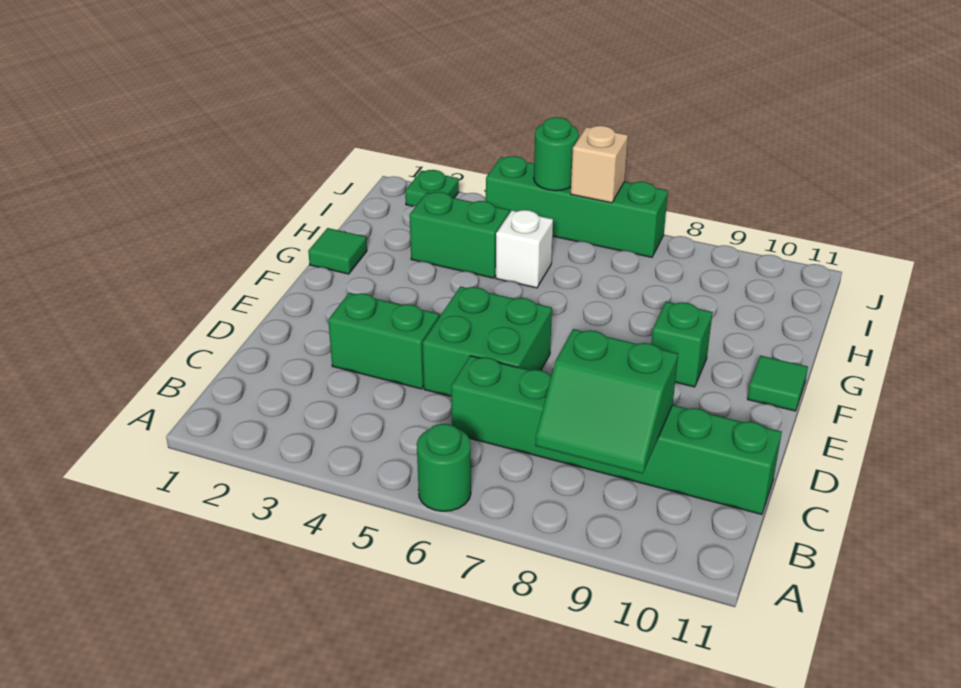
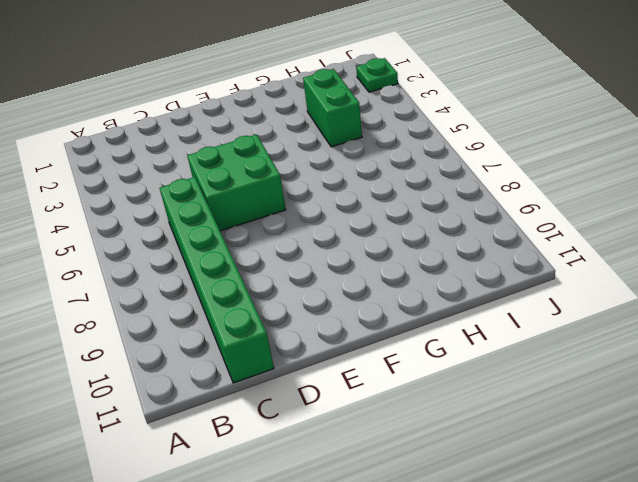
none -> green round brick A6 level 1
none -> green brick D3:D4 level 1
none -> green brick F9 level 1

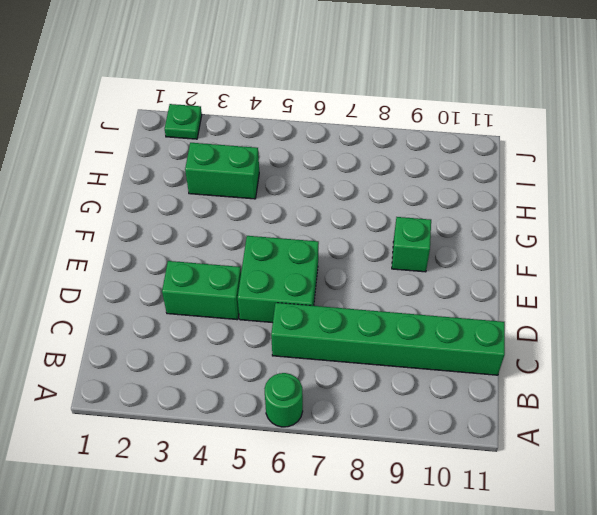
none -> green tile F11 level 1
none -> green tile G1 level 1
none -> white brick H5 level 1

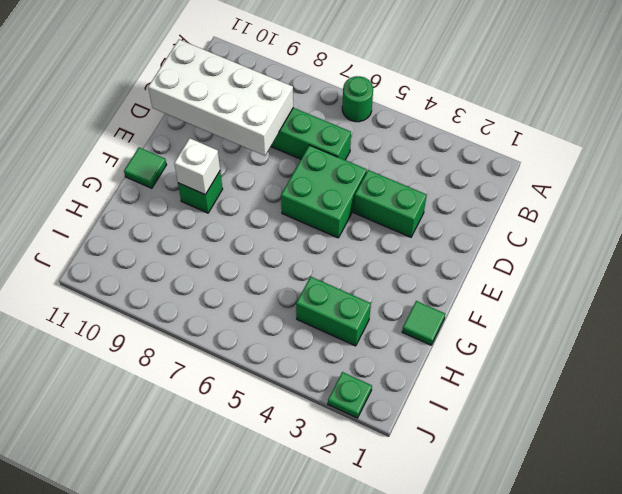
white brick C8:D11 level 2 -> green slope B8:C9 level 2 top C
white brick F9 level 2 -> white brick H5 level 1
none -> green brick J4:J7 level 1
none -> green round brick J5 level 2
none -> tan brick J6 level 2

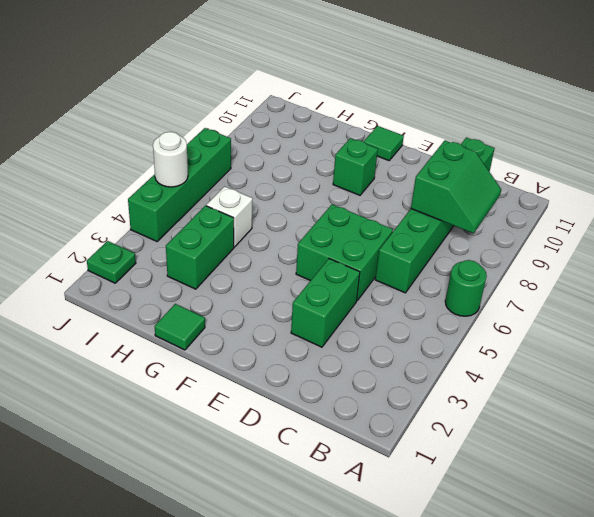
white round brick J5 level 2 -> green round brick J5 level 2
none -> tan brick J6 level 2

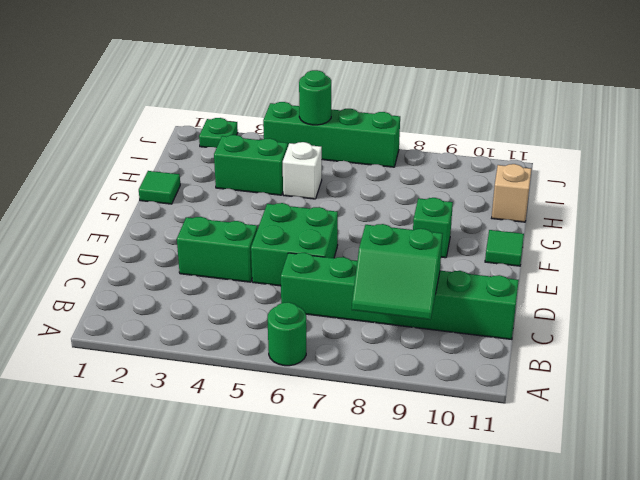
tan brick H11 level 1 -> tan brick J6 level 2

